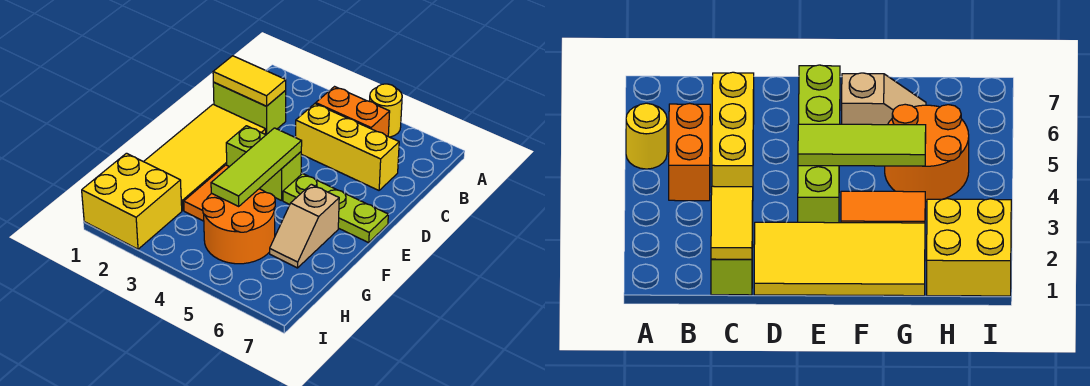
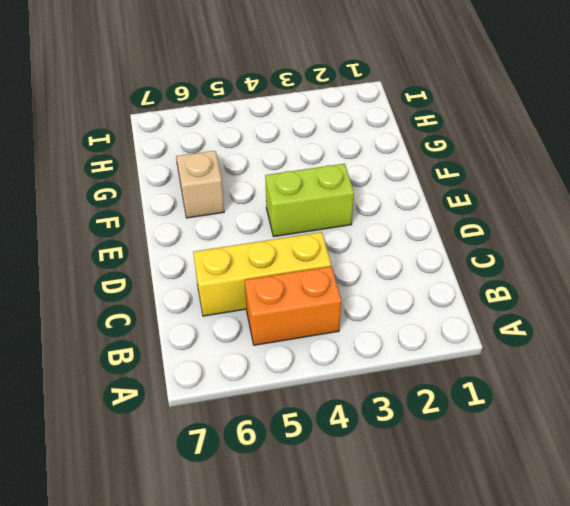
none -> yellow round brick A5 level 1
none -> lime brick C1:C2 level 1
none -> yellow tile D1:G2 level 1

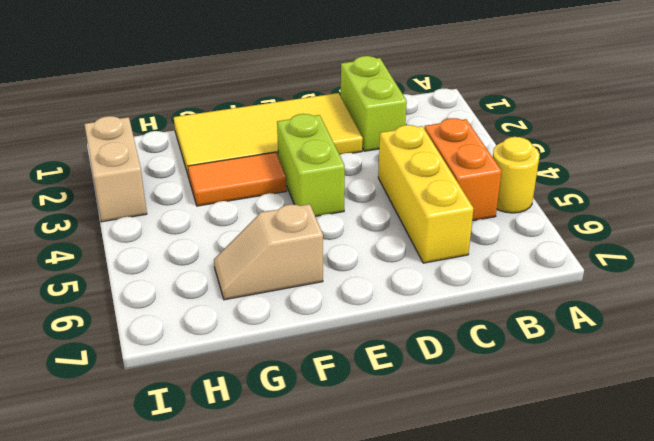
tan brick I2:I3 level 1 -> yellow brick H1:I2 level 1
none -> lime plate E5:E7 level 1
none -> orange round brick G4:H5 level 1
none -> yellow tile C1:C2 level 2

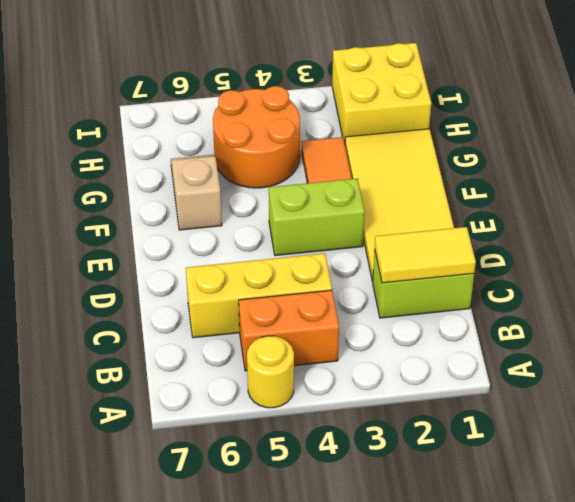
none -> lime plate E5:E7 level 1
none -> lime tile E4:G4 level 2

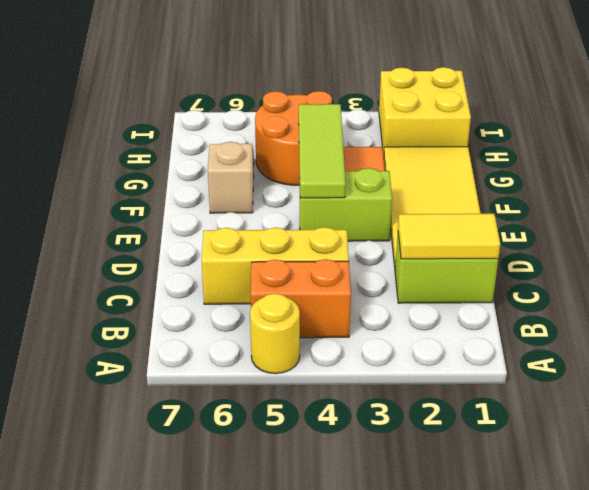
none -> lime plate E5:E7 level 1

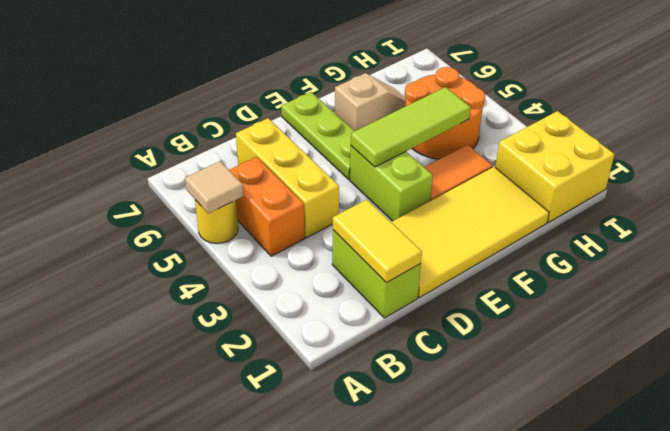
tan tile A5 level 2 -> none

